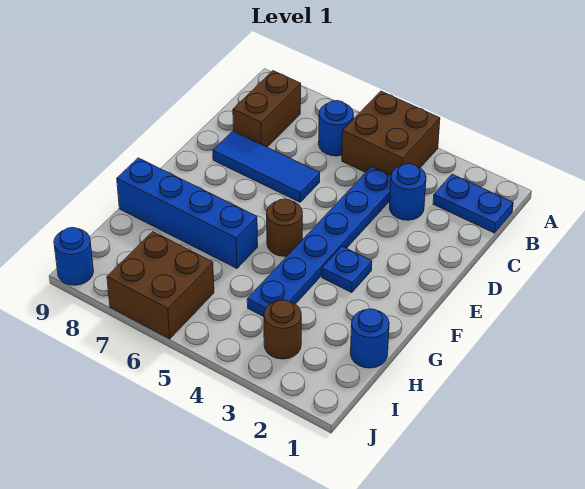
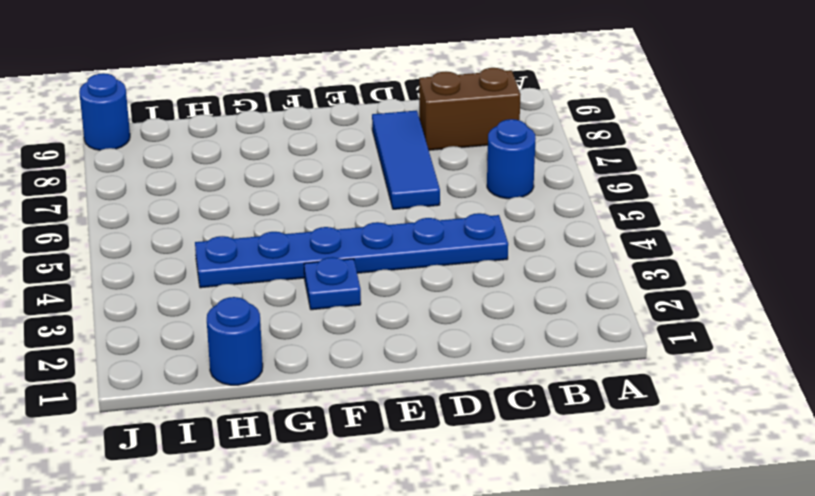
none -> brown brick A4:B5 level 1
none -> blue plate B1:B2 level 1
none -> blue round brick C3 level 1

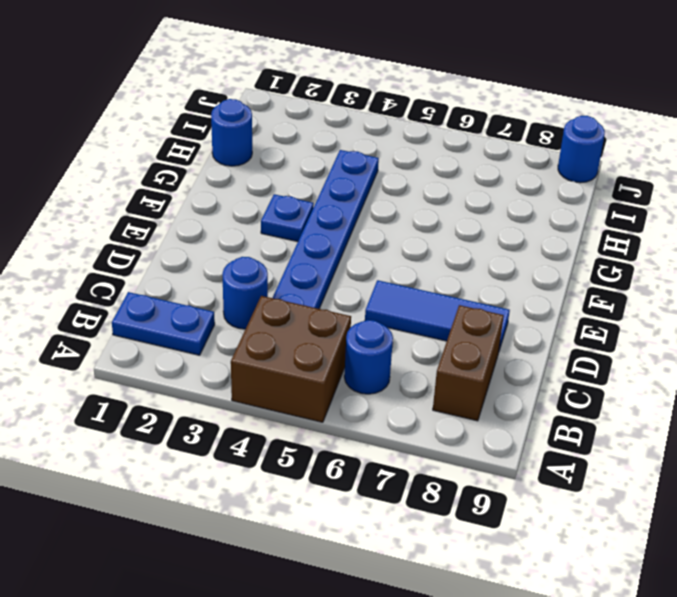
none -> brown round brick F5 level 1
none -> blue brick G6:G9 level 1
none -> brown round brick I3 level 1

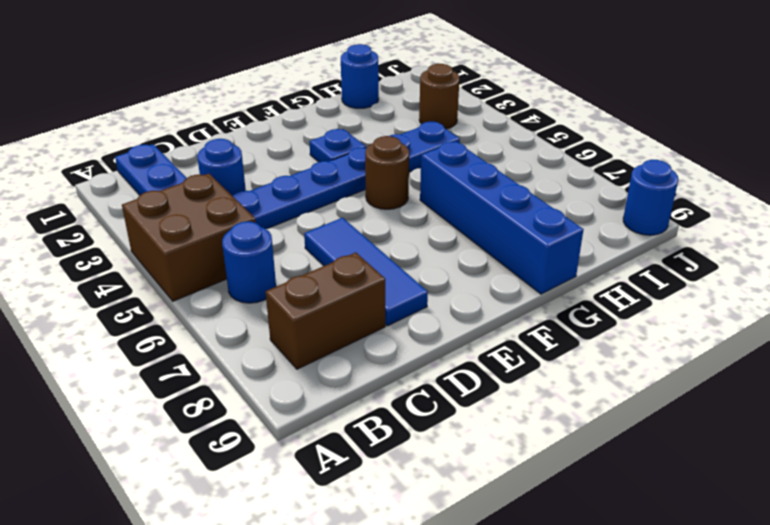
none -> brown brick I6:J7 level 1

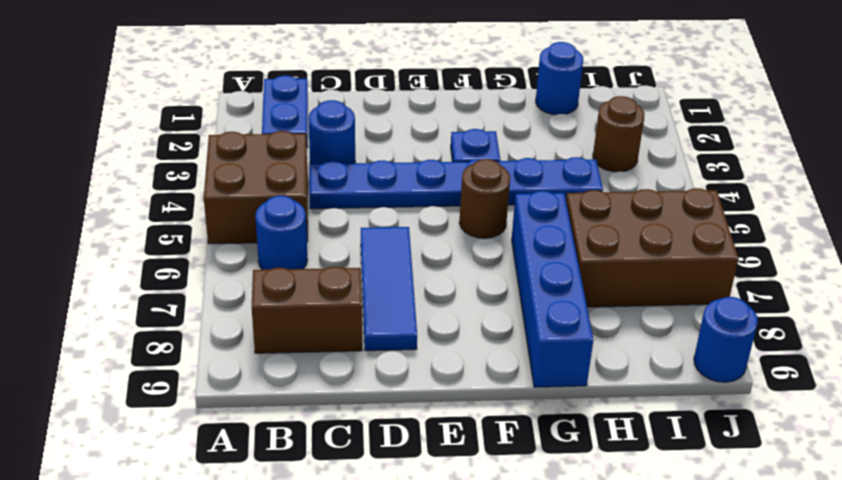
brown brick H6:J7 level 1 -> brown brick I6:J7 level 1

